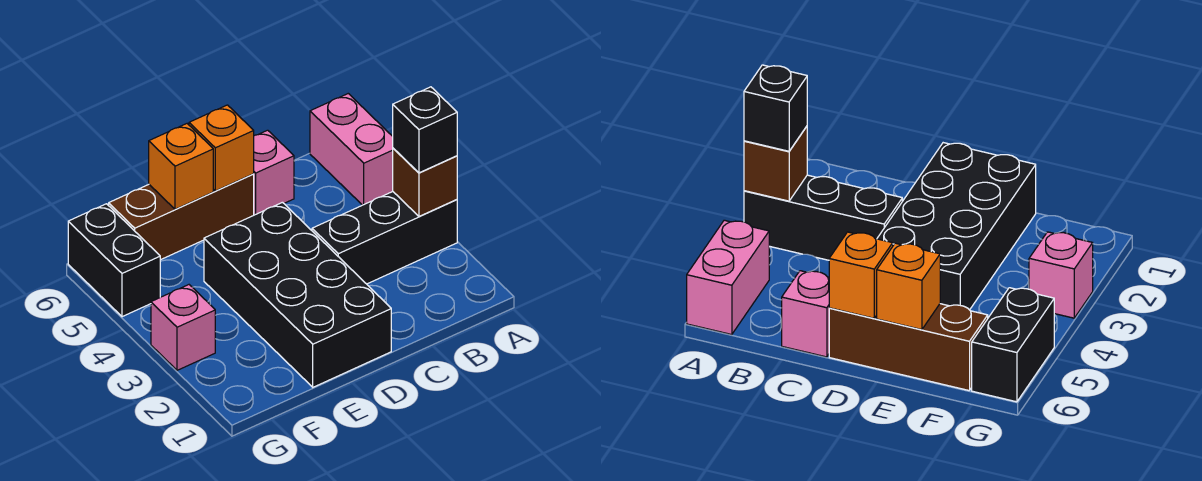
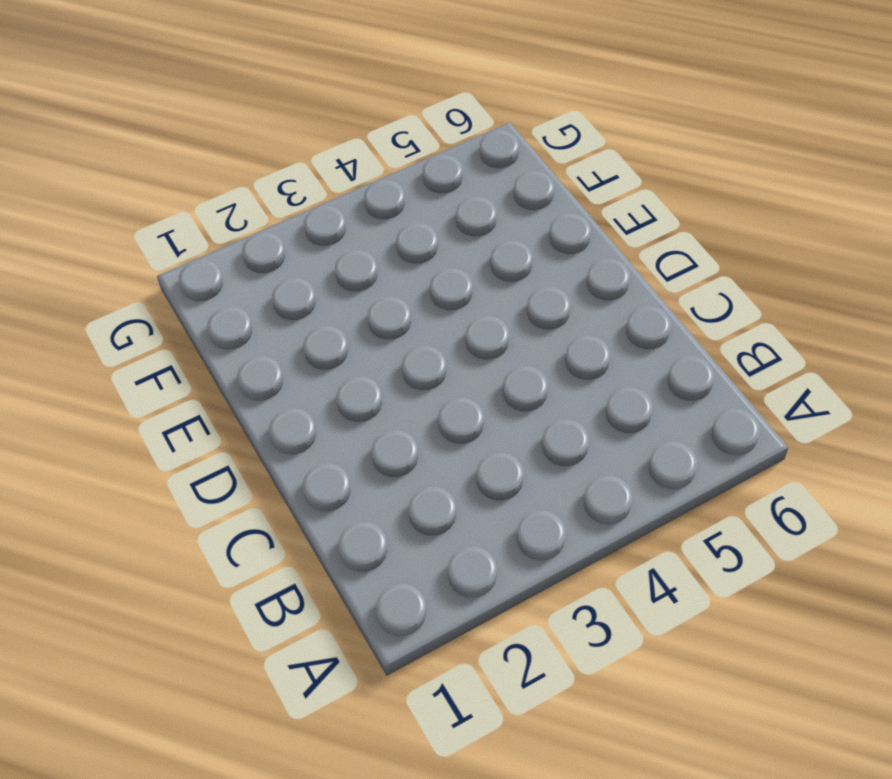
none -> black brick A3:C3 level 1
none -> pink brick A5:A6 level 1

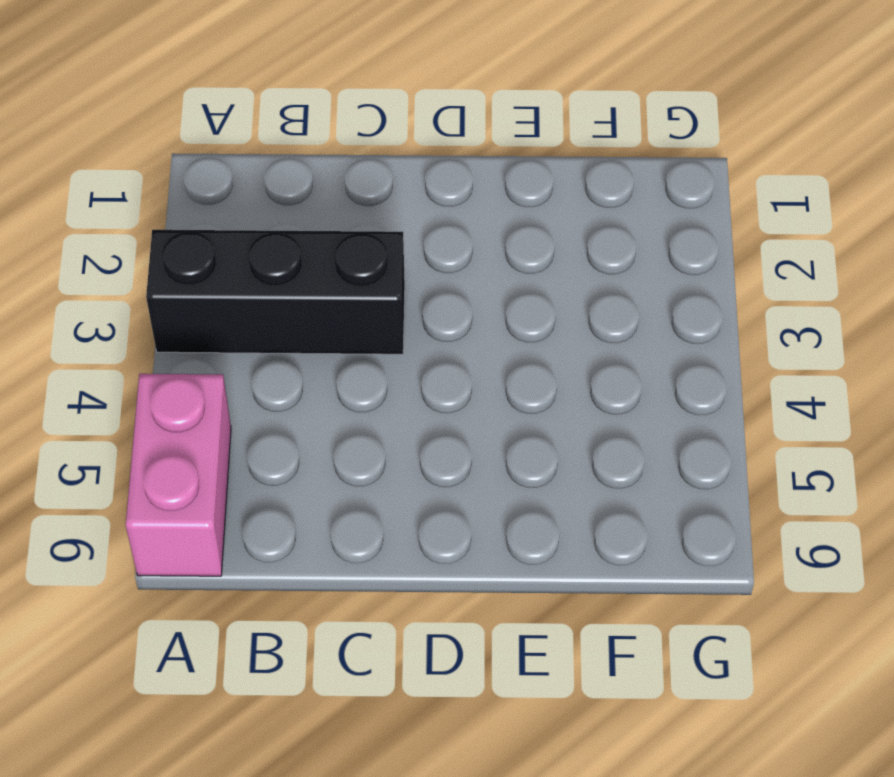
none -> pink brick C6 level 1
none -> black brick D1:E4 level 1

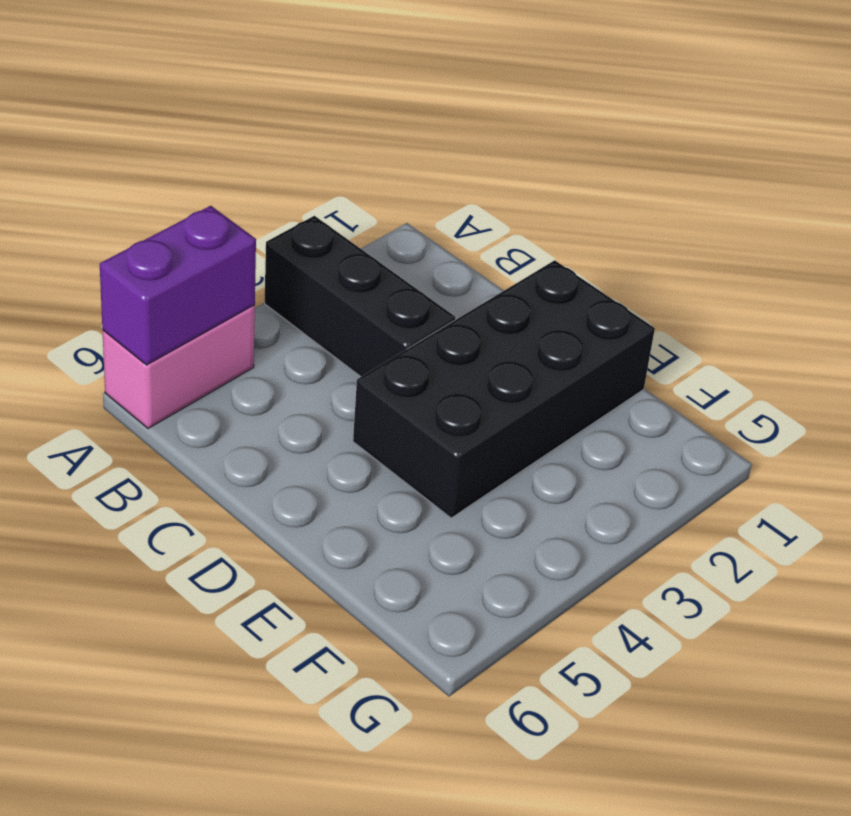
purple brick A5:A6 level 2 -> none
none -> pink brick C6 level 1
none -> brown brick D6:F6 level 1

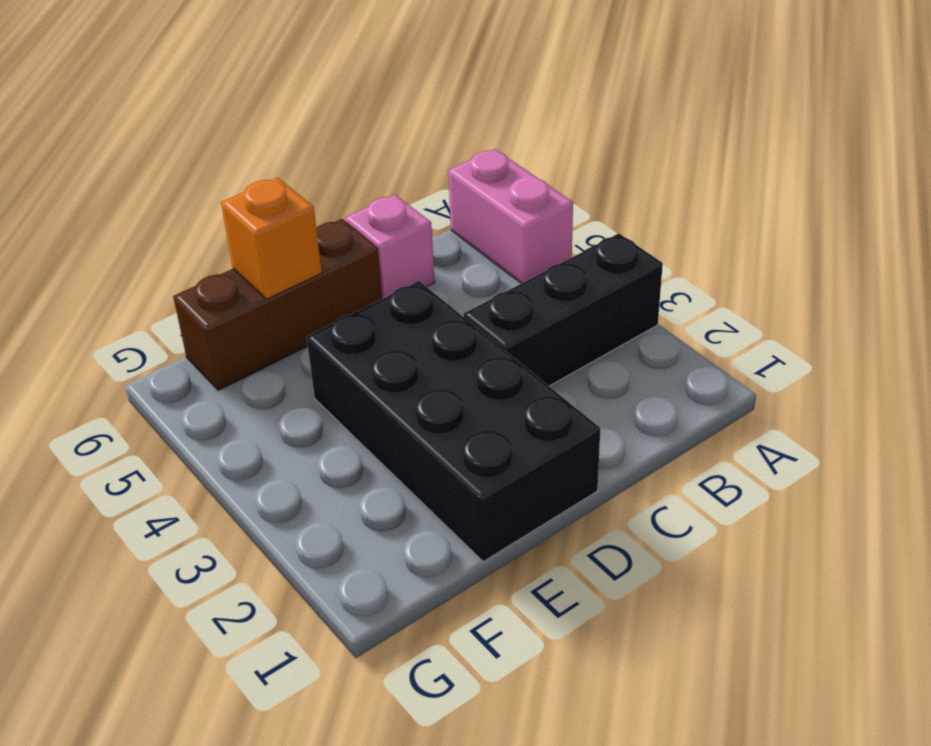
none -> pink brick G3 level 1
none -> black brick G5:G6 level 1

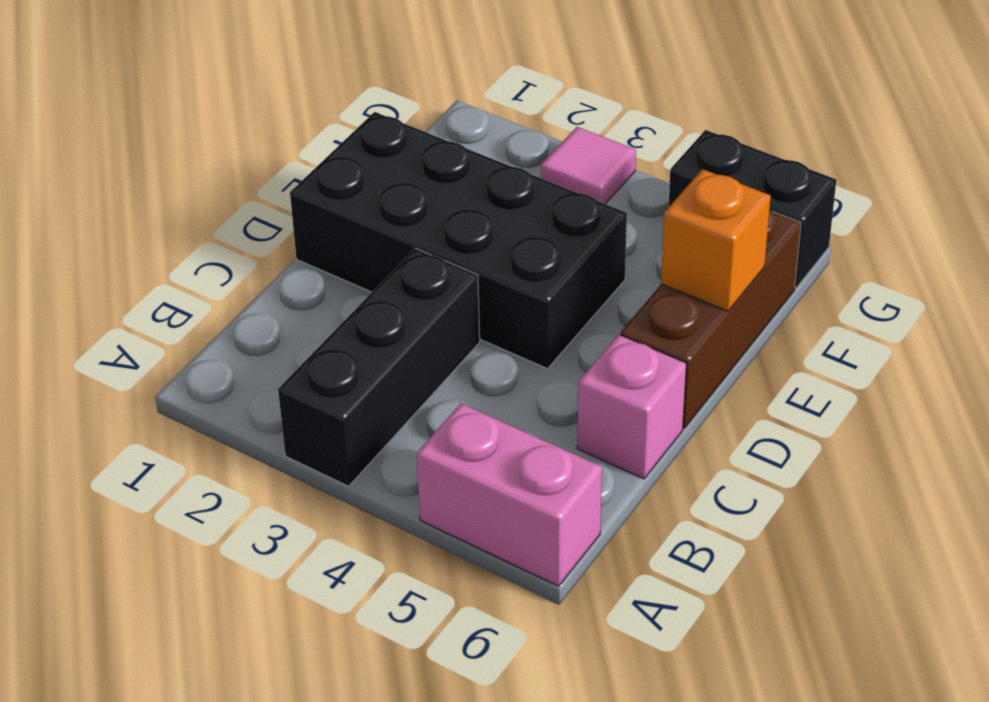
pink tile G3 level 1 -> pink brick G3 level 1
none -> brown brick A3 level 2
none -> orange brick D6 level 2

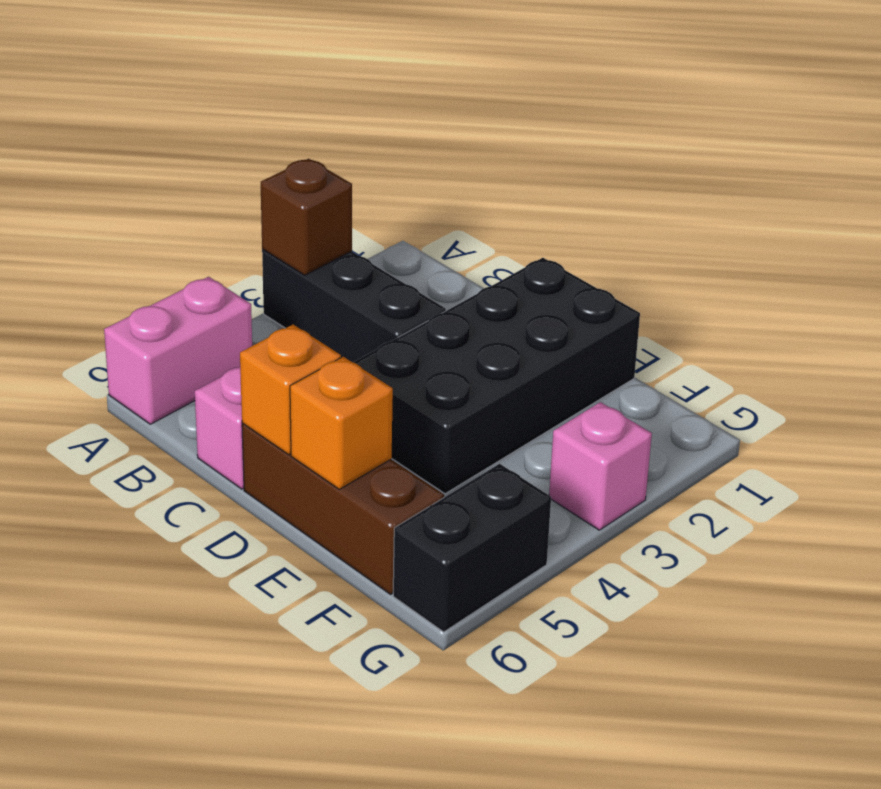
none -> black brick A3 level 3

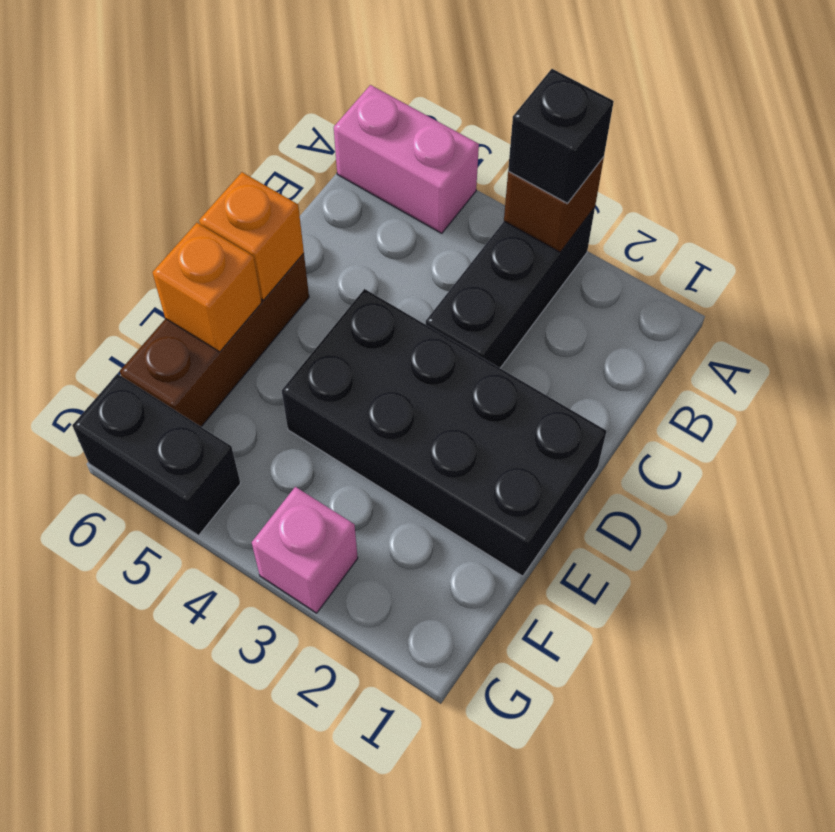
none -> pink brick C6 level 1

